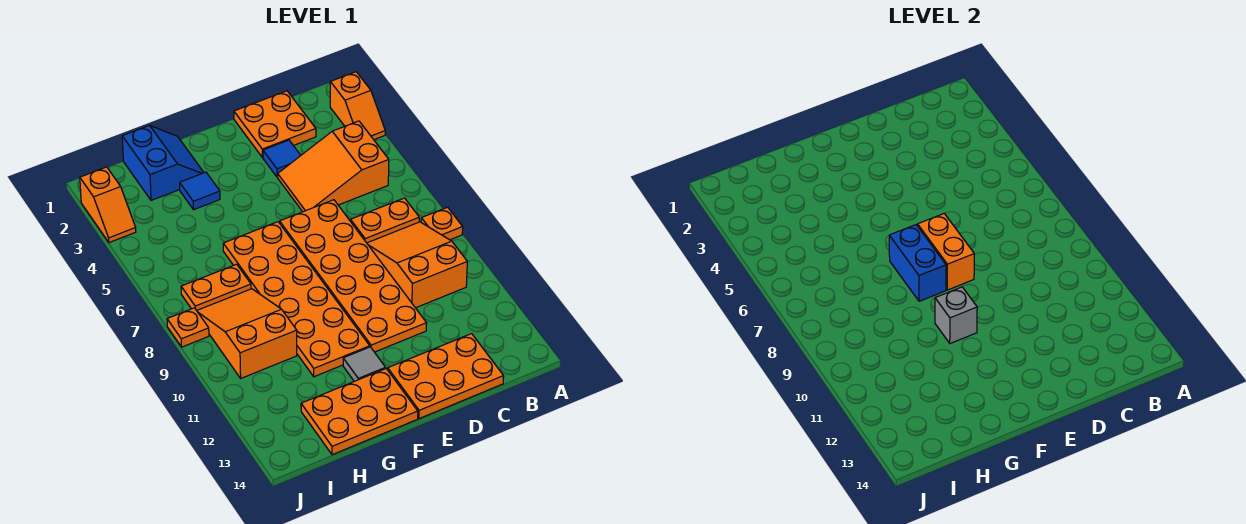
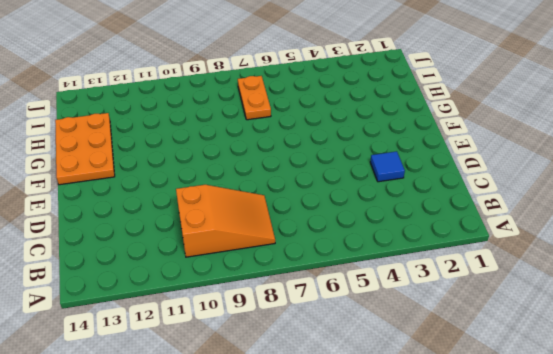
none -> orange slope A2:A3 level 1 top 2
none -> orange plate A8 level 1
none -> orange slope B4:D5 level 1 top B

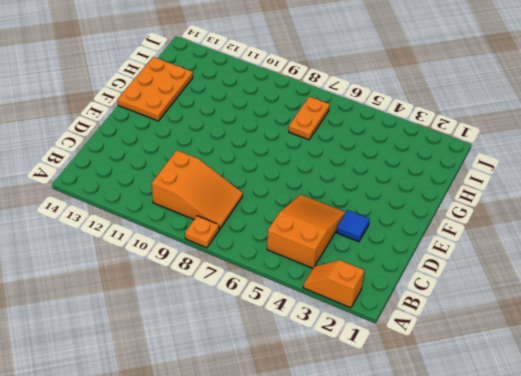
none -> orange plate B7:C7 level 1
none -> orange plate C1:D2 level 1
none -> orange plate C13:E14 level 1

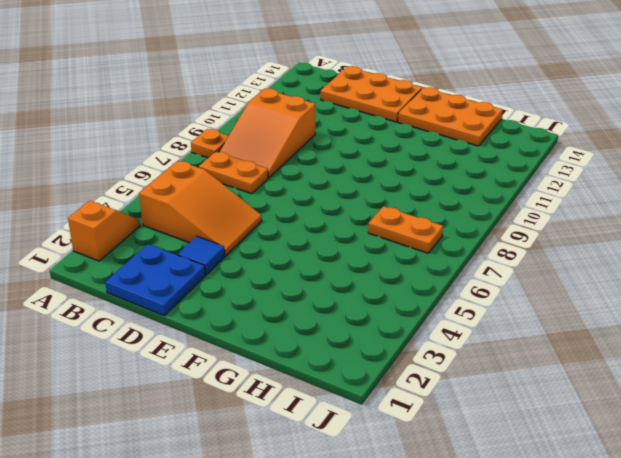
blue plate C1:D2 level 1 -> orange plate C1:D2 level 1
none -> orange plate D6:E11 level 1
none -> orange plate F6:G11 level 1
none -> grey tile F12 level 1

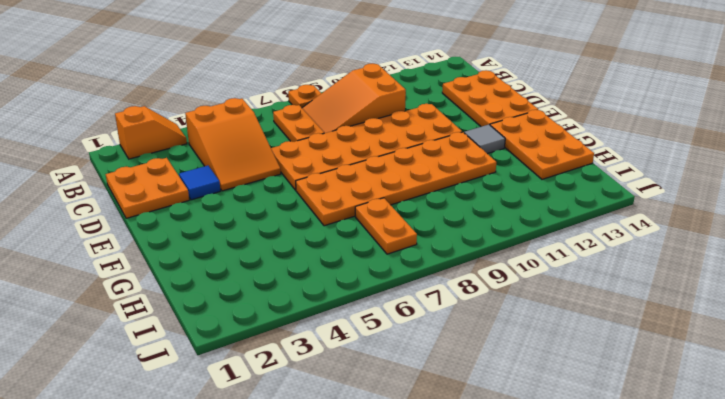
none -> blue slope G1:H2 level 1 top H
none -> blue tile G3 level 1
none -> orange slope H8:I10 level 1 top 10

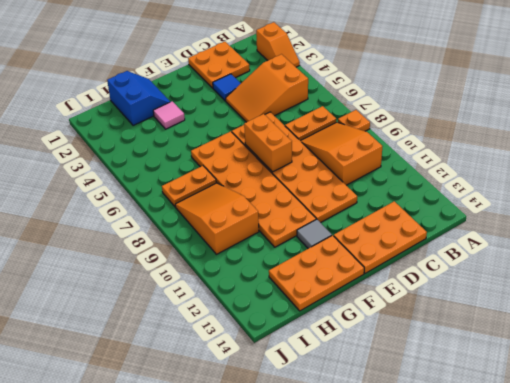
pink tile G3 level 1 -> blue tile G3 level 1
none -> orange slope J2:J3 level 1 top 2
none -> orange plate J8 level 1
none -> blue brick F7:F8 level 2

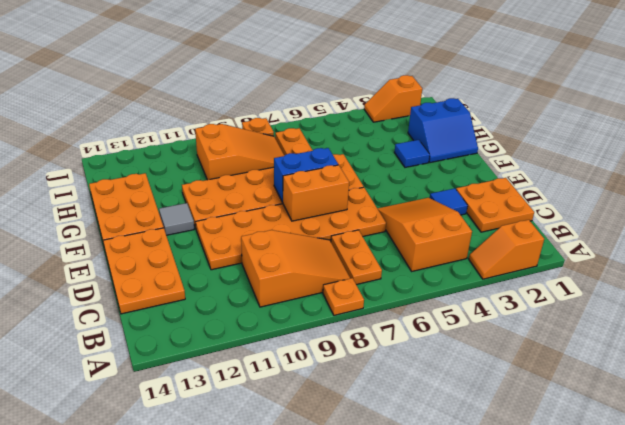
none -> grey brick F10 level 2

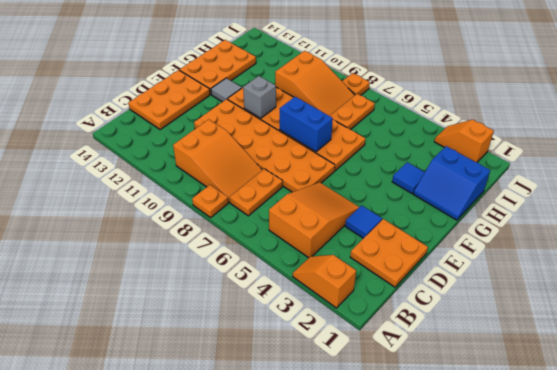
none -> orange brick E7:E8 level 2

